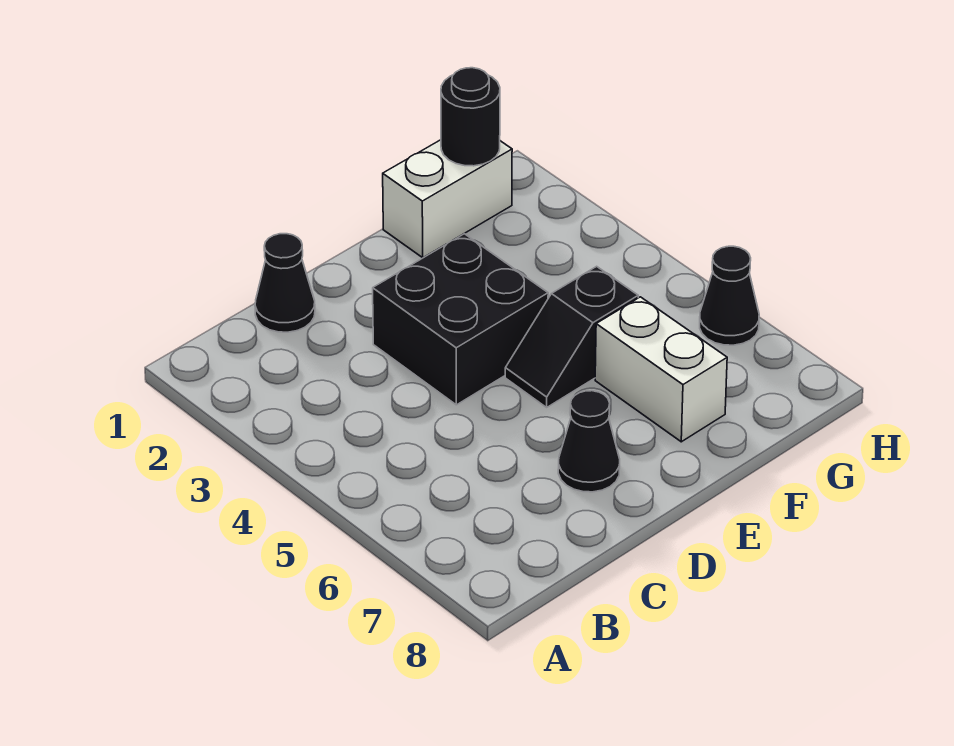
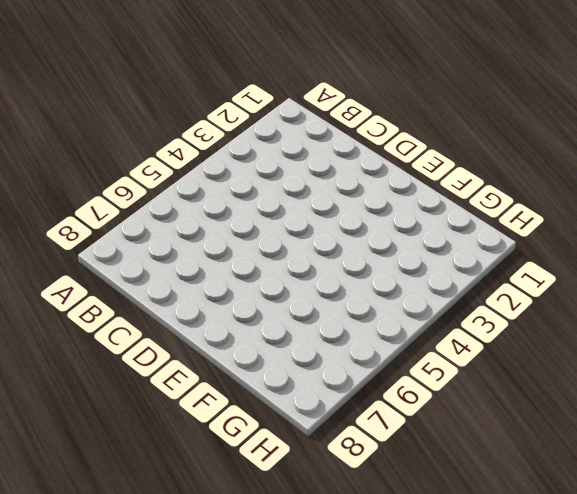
none -> black cone C1 level 1
none -> black brick D3:E4 level 1

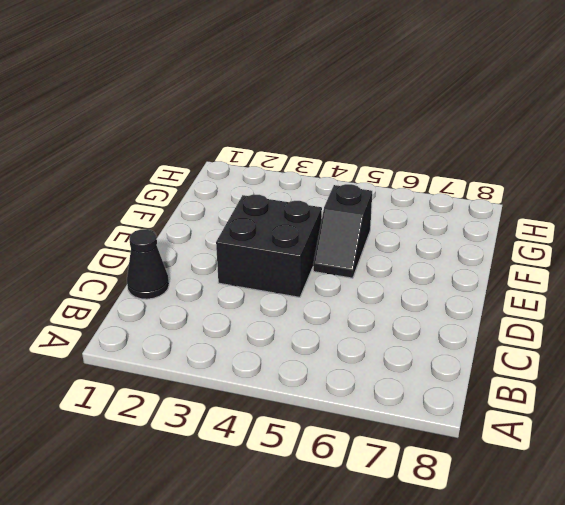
none -> black cone D7 level 1
none -> white brick F1:G1 level 1

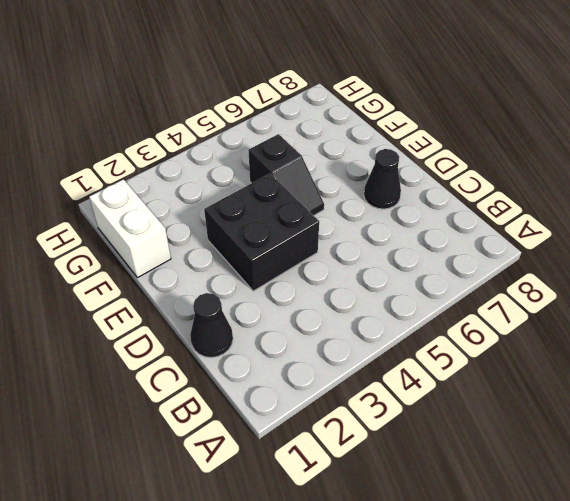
none -> white brick F6:F7 level 1
none -> black cone H6 level 1

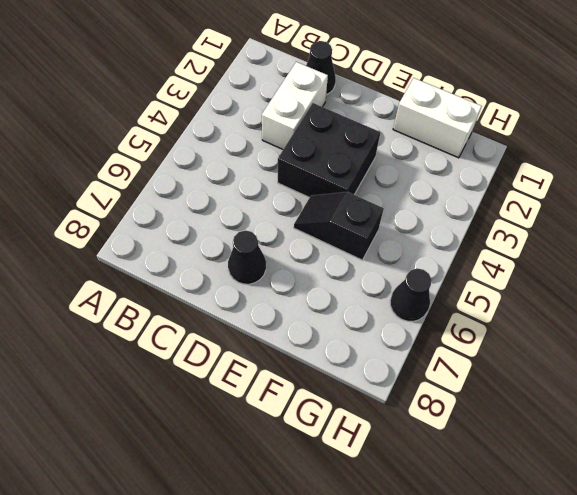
white brick C2:C3 level 1 -> white brick F6:F7 level 1
none -> black round brick G1 level 2

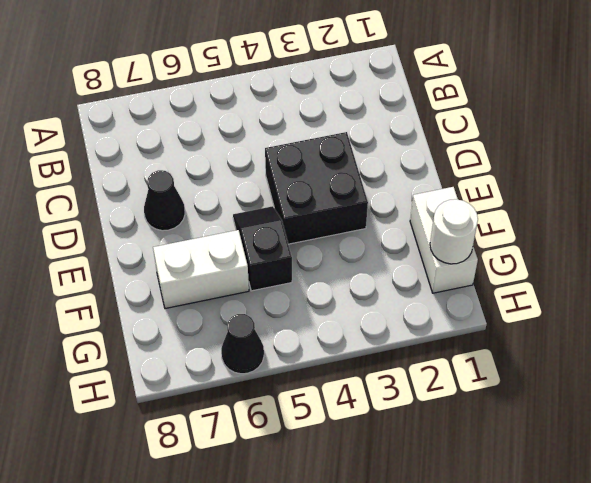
white round brick G1 level 2 -> black round brick G1 level 2
none -> black cone C1 level 1

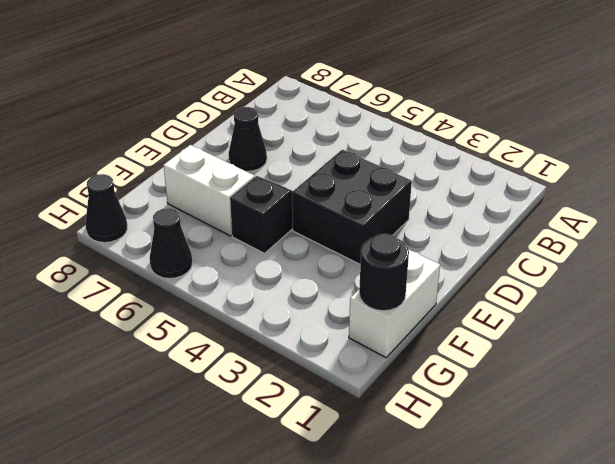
black cone H8 level 1 -> black cone C1 level 1

